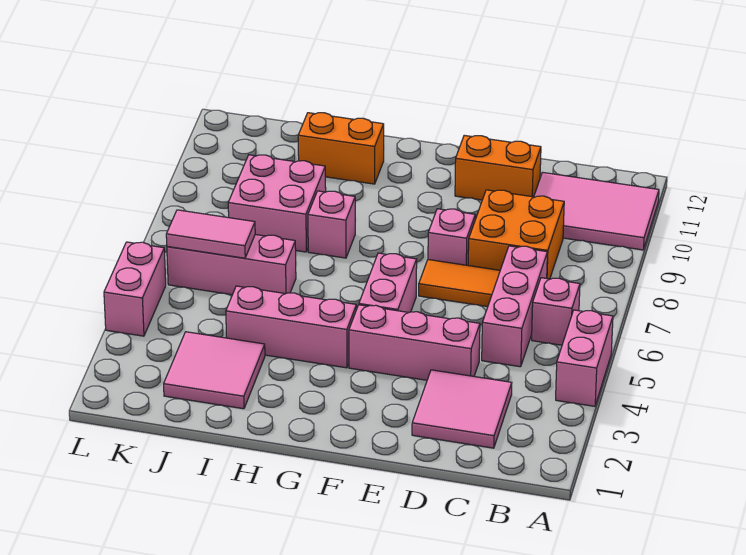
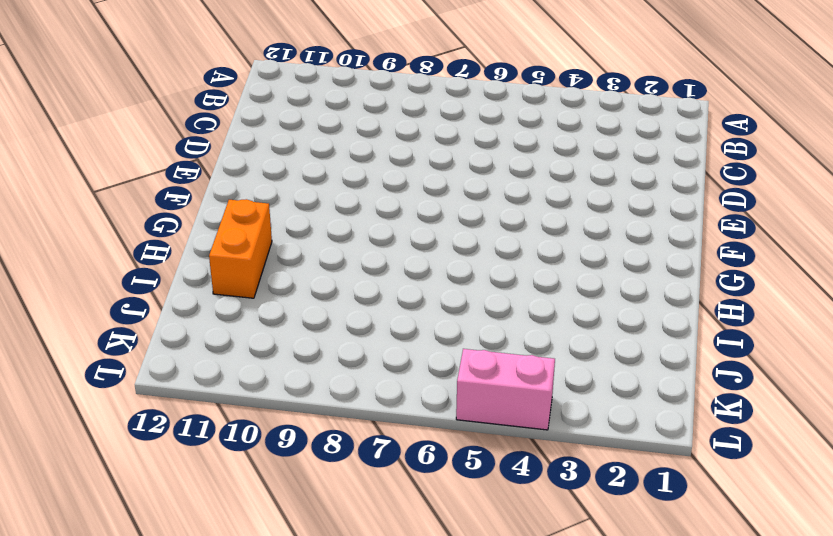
none -> pink brick A4:A5 level 1
none -> pink tile A10:C11 level 1
none -> pink brick B6 level 1

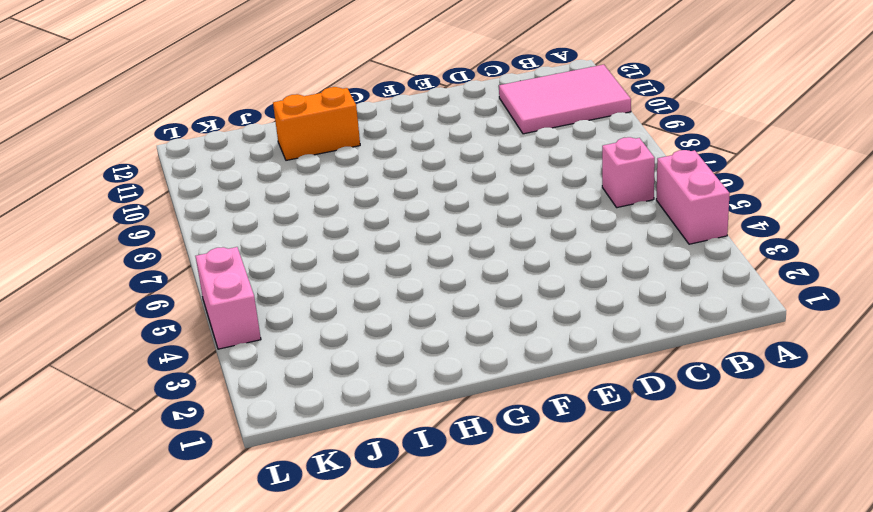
none -> pink tile C2:D3 level 1
none -> pink brick C5:C7 level 1
none -> orange brick C8:D9 level 1

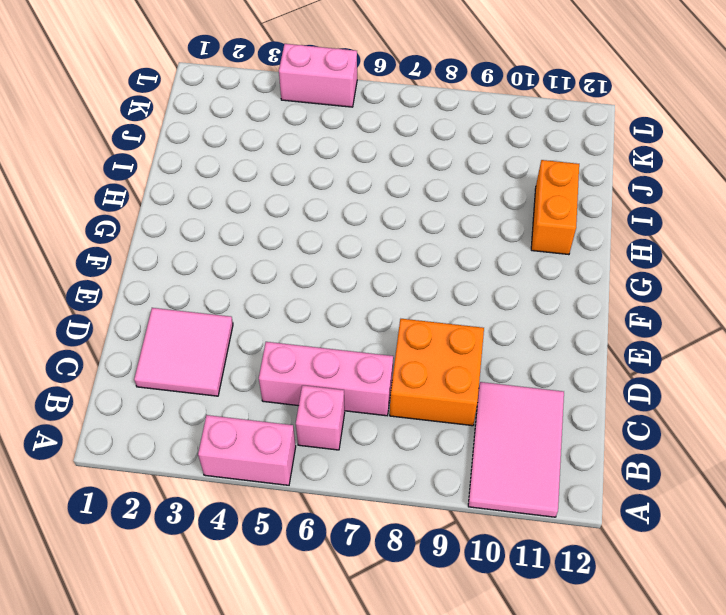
none -> pink brick D4:F4 level 1
none -> orange tile D7:E7 level 1
none -> orange brick D11:E11 level 1

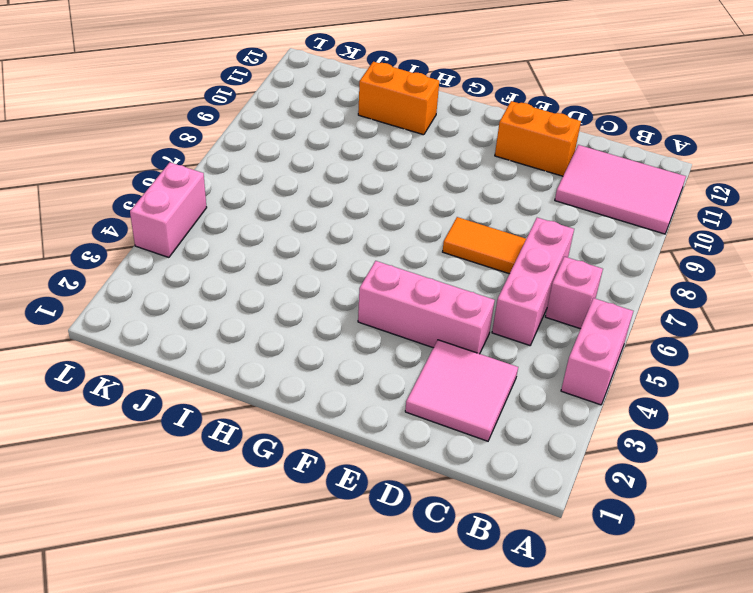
none -> orange brick C8:D9 level 1
none -> pink brick E8 level 1
none -> pink brick F5:F6 level 1

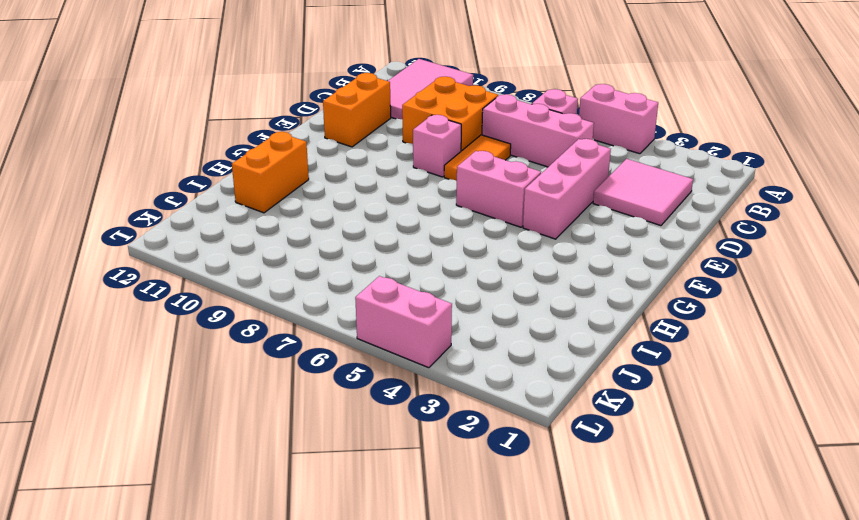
none -> pink brick G4:I4 level 1
none -> pink brick H8 level 1
none -> pink tile I2:J3 level 1

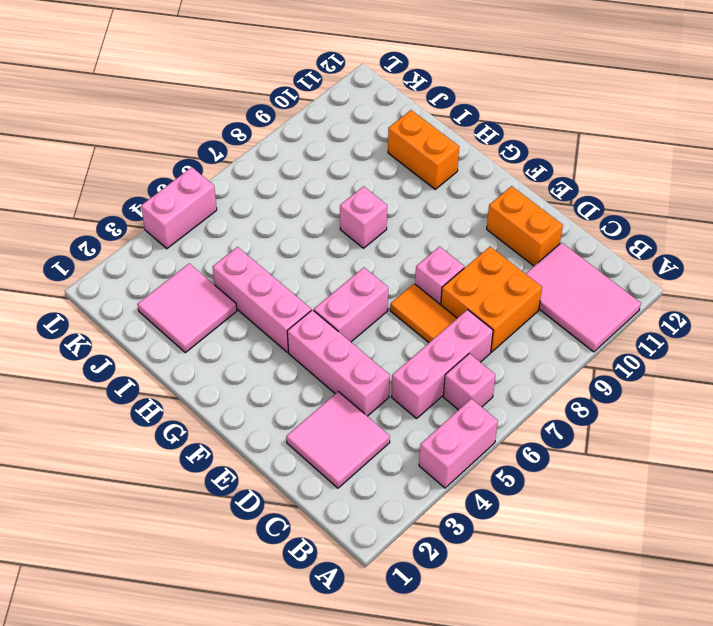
none -> pink brick I6:K6 level 1
none -> pink brick I8:J9 level 1
none -> pink tile J6:K6 level 2

